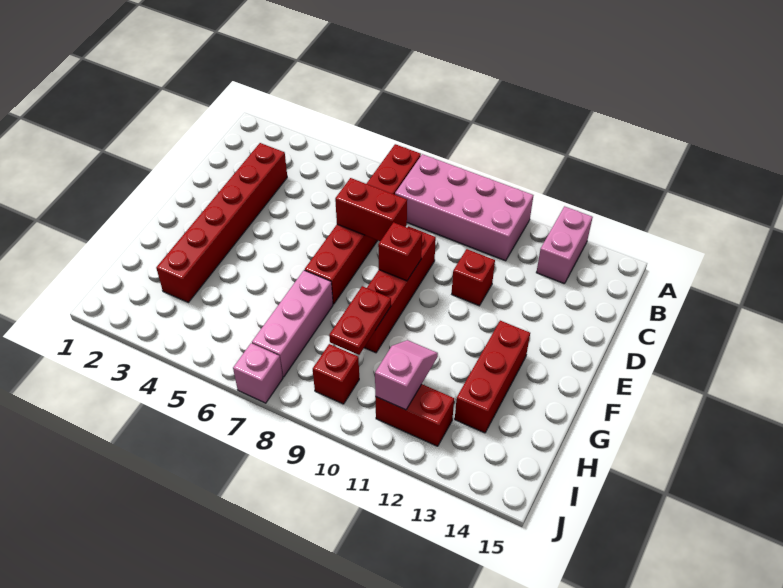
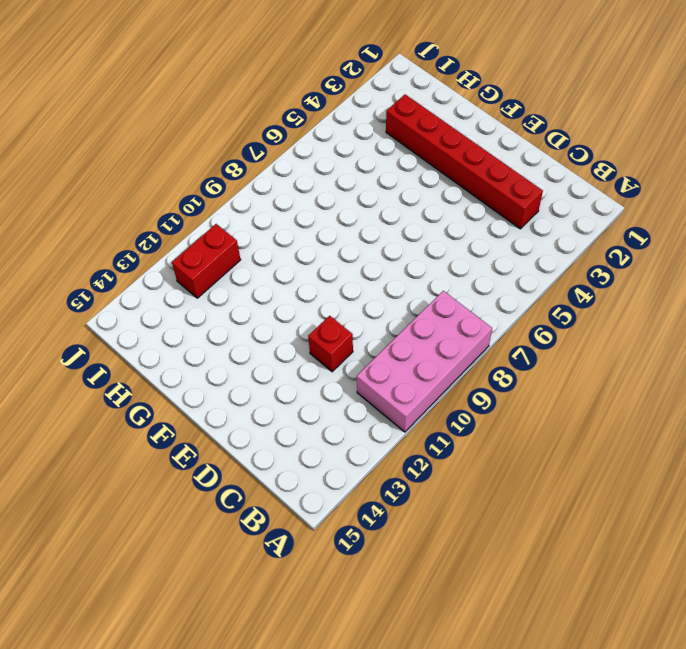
none -> red brick A7:F7 level 1
none -> pink brick A13:B13 level 1
none -> red brick D9:G9 level 1

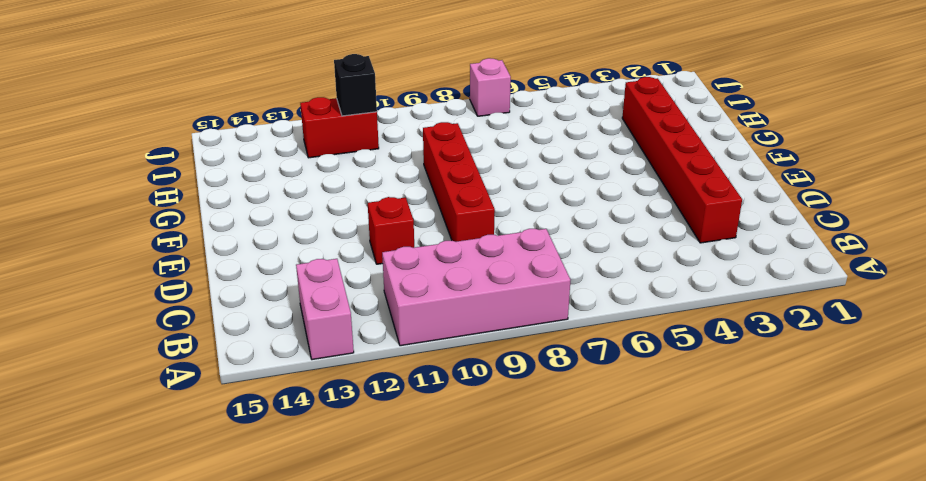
black brick I11 level 2 -> pink slope H11:I11 level 2 top I
none -> red brick A7:F7 level 1
none -> red brick F13:H13 level 1
none -> pink brick G7:I7 level 1

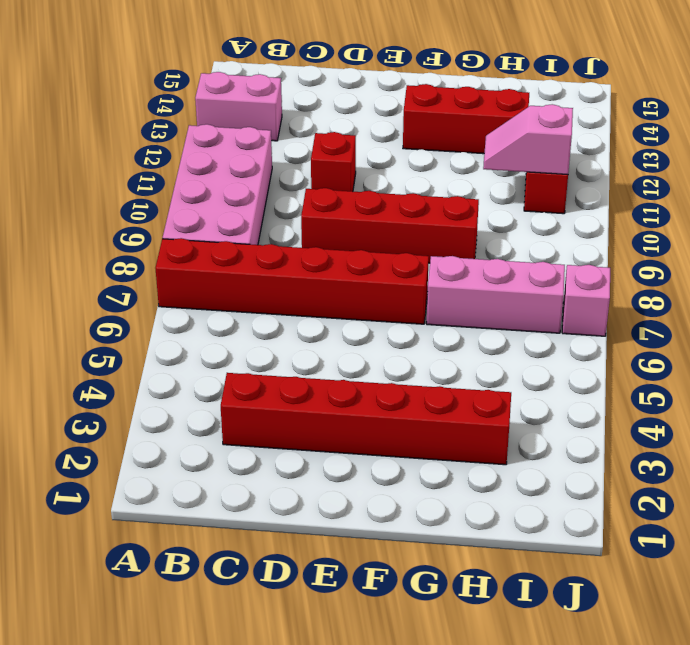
none -> red brick I9 level 1
none -> red brick D7:D8 level 2
none -> red brick E9 level 2

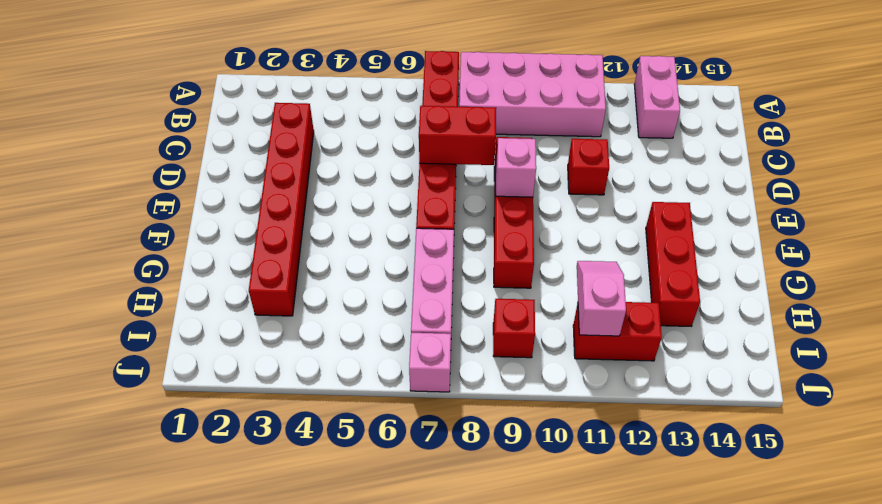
pink brick E9 level 2 -> red brick E9 level 2
none -> red plate G9:H9 level 2

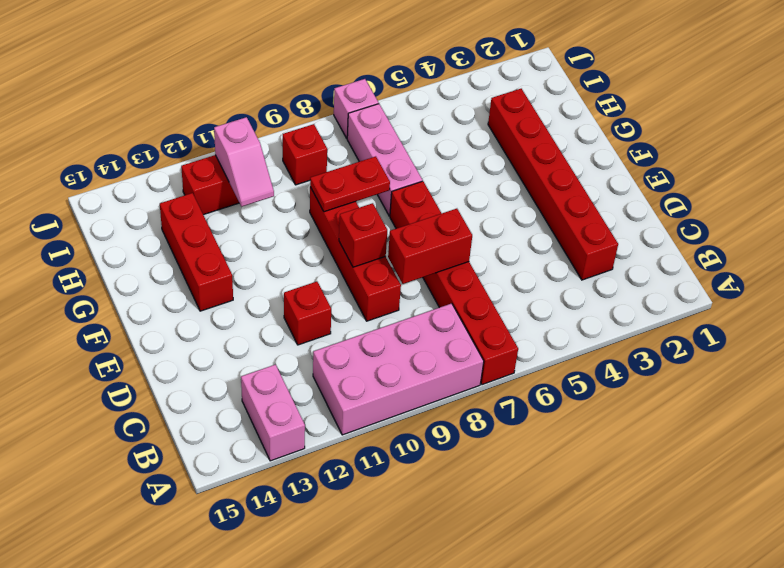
red plate G8:G9 level 2 -> red plate G9:H9 level 2

